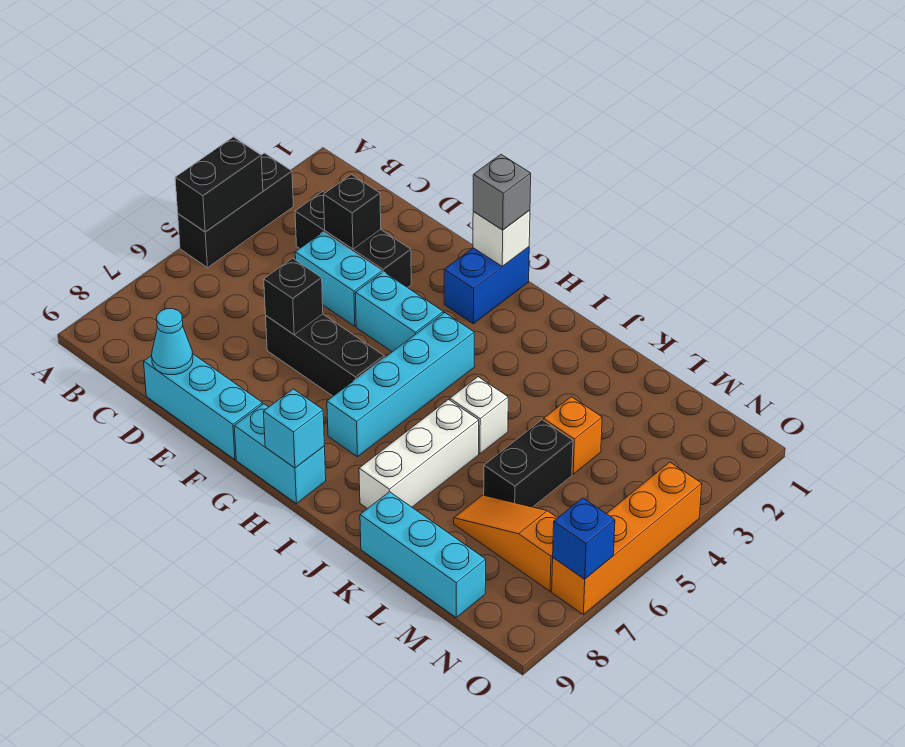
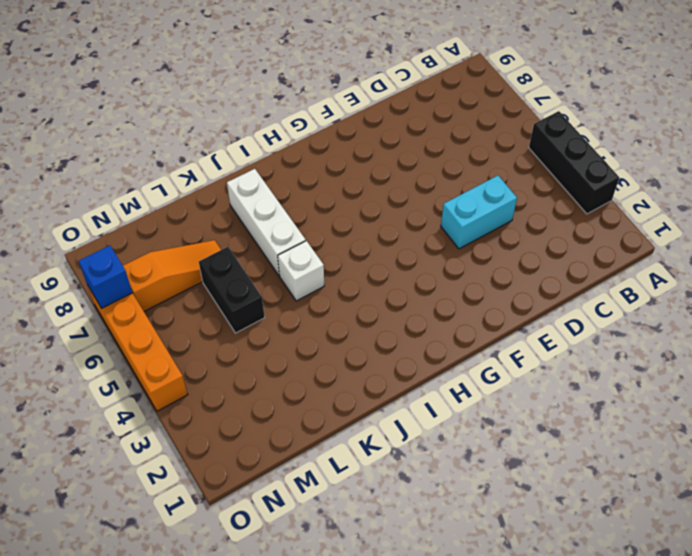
none -> black brick C3:E3 level 1
none -> cyan brick D9:F9 level 1
none -> black brick E6:G6 level 1

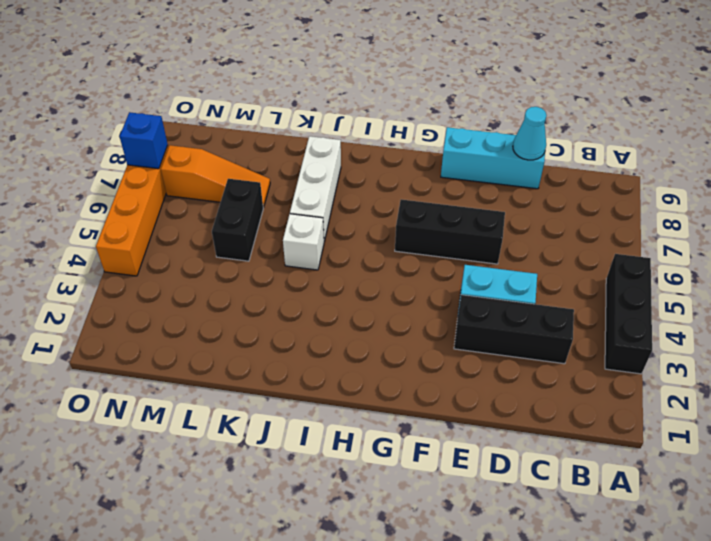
none -> cyan brick F4:G4 level 1
none -> blue brick G1:G2 level 1
none -> cyan brick G9:H9 level 1

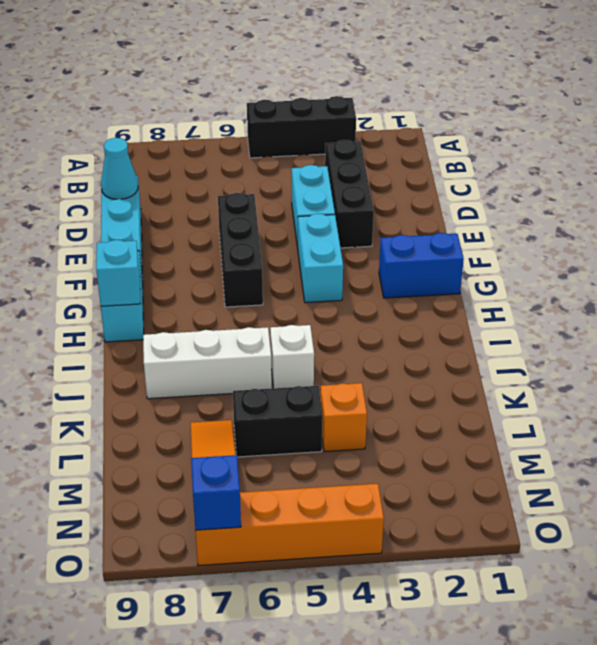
none -> cyan brick H4:H7 level 1
none -> cyan brick K9:M9 level 1
none -> black brick A4:A5 level 2

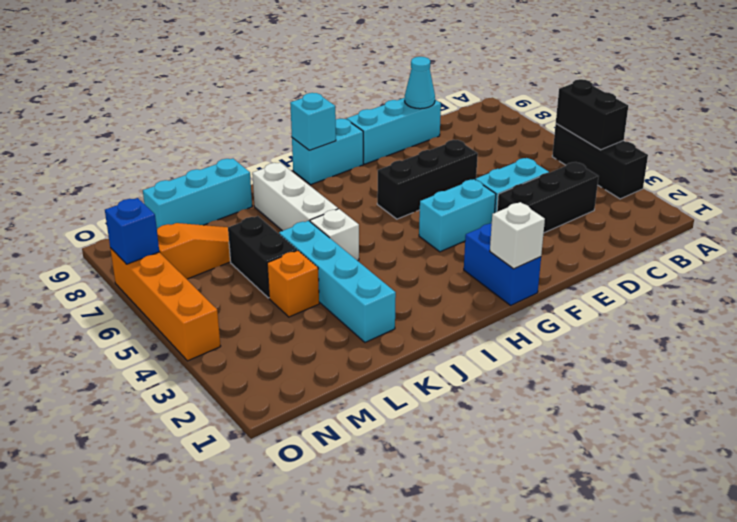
cyan brick K2:K5 level 1 -> cyan brick H4:H7 level 1
none -> black brick D3 level 2
none -> black brick E6 level 2
none -> grey brick G1 level 3

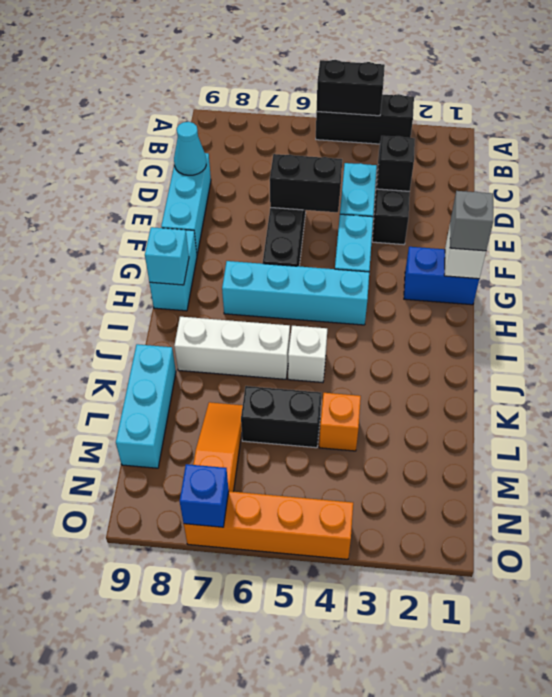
black brick E5:E6 level 2 -> black brick E6 level 2

